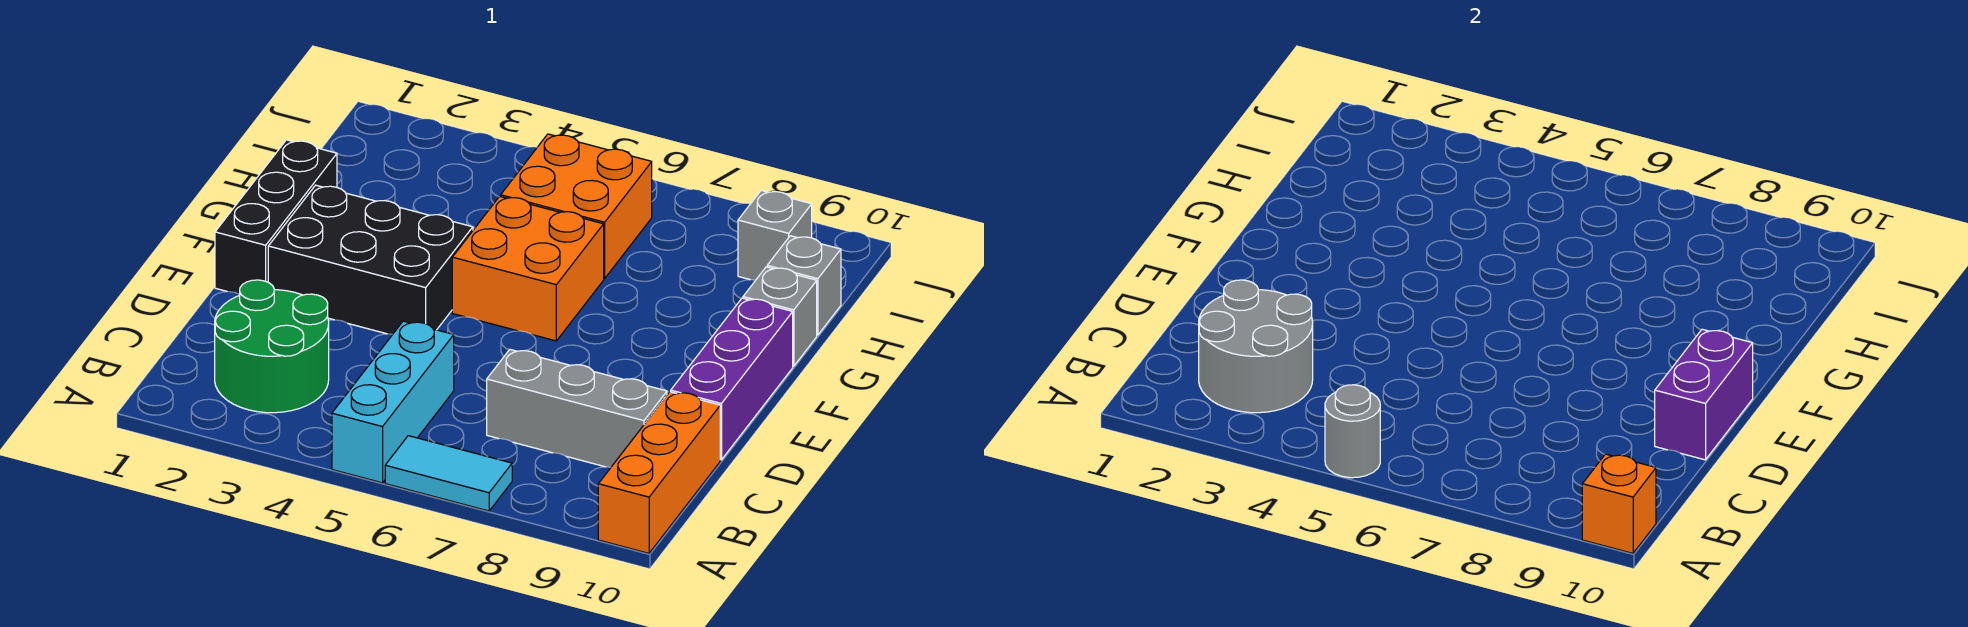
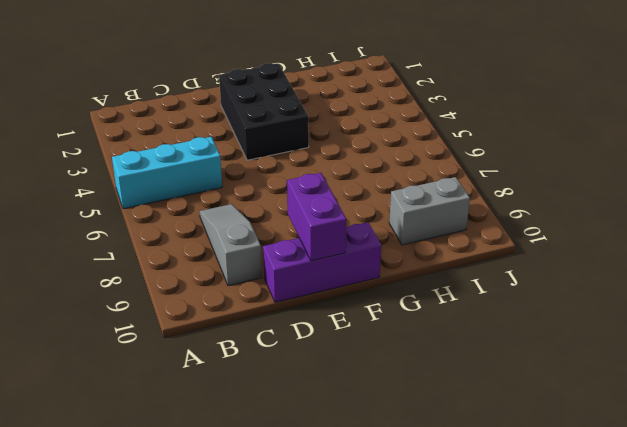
grey slope C7:C9 level 1 top 9 -> grey brick C7:C9 level 1
purple brick E9:E10 level 2 -> purple brick D10:E10 level 2
grey brick H9:I9 level 1 -> grey brick I9 level 1
none -> cyan tile A6:A7 level 1
none -> orange brick A10:C10 level 1
none -> green round brick B2:C3 level 1

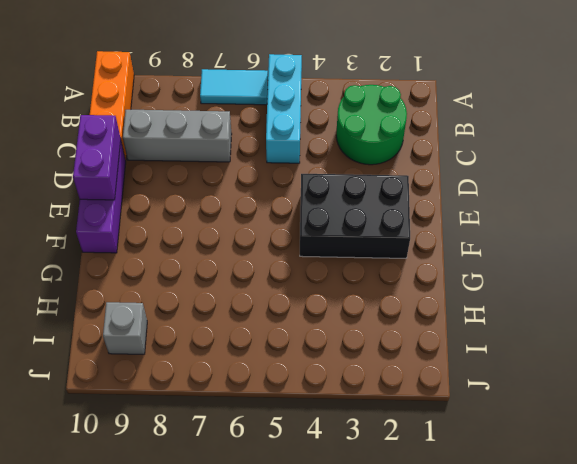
none -> black brick E1:G1 level 1
none -> orange brick F5:G6 level 1
none -> grey brick G10 level 1

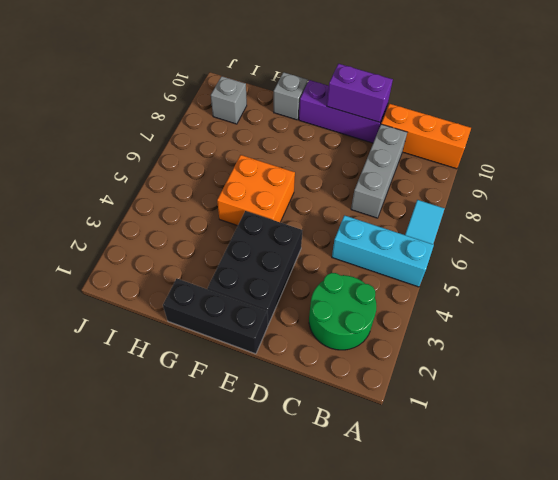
none -> orange brick H5:I6 level 1
none -> grey brick H10 level 1
none -> grey round brick A5 level 2

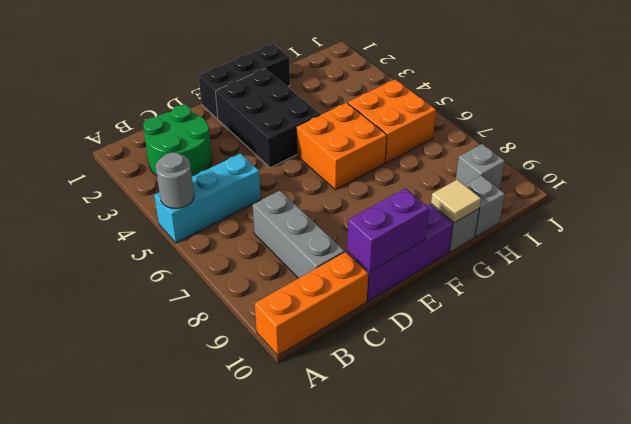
tan tile G10 level 2 -> none
none -> cyan tile A6:A7 level 1
none -> orange brick A10 level 2
none -> grey round brick B2:C3 level 2

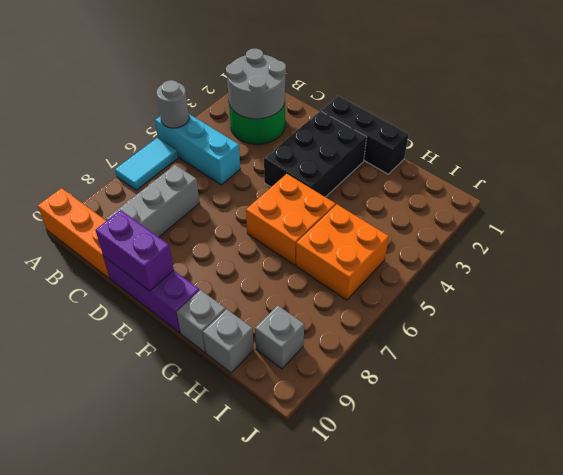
none -> orange brick A10 level 2

